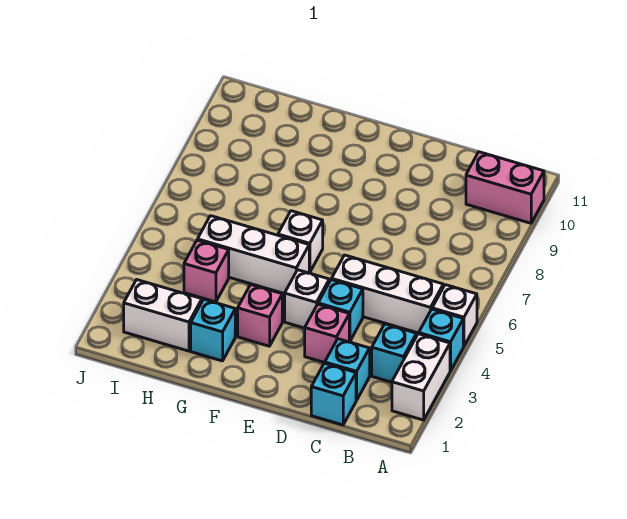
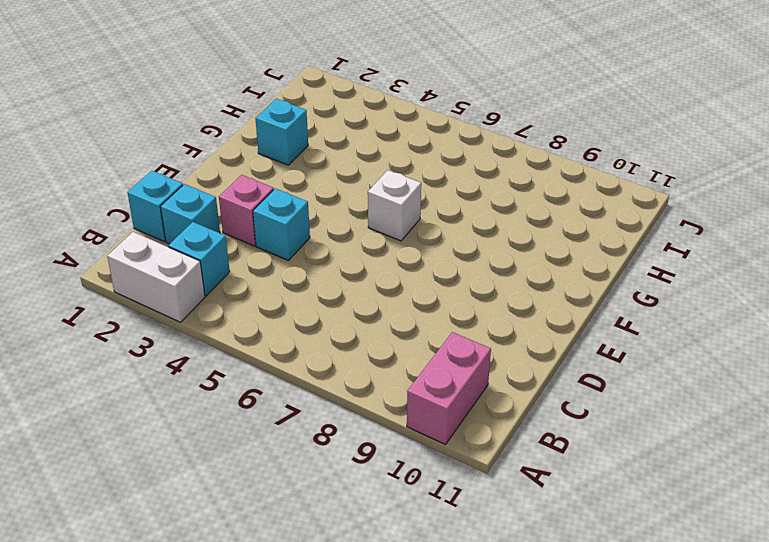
none -> cyan brick A4 level 1
none -> white brick A5 level 1
none -> white brick B5:D5 level 1

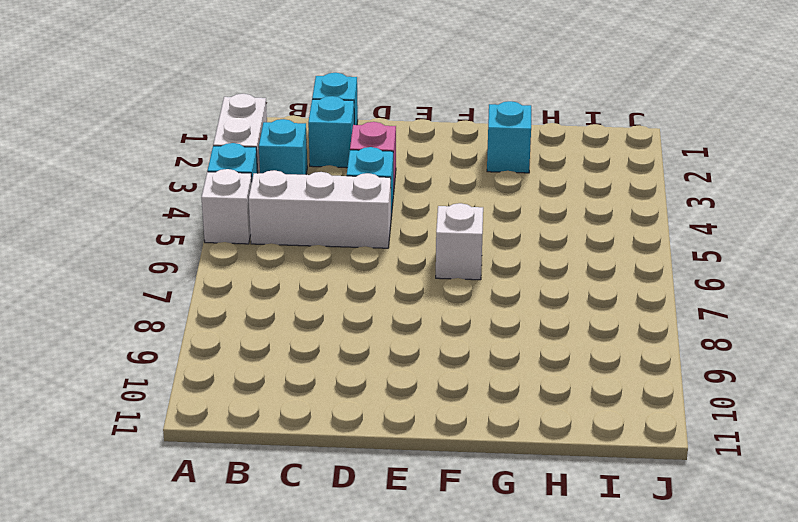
none -> pink brick A10:B10 level 1
none -> white brick E4 level 1
none -> pink brick F3 level 1

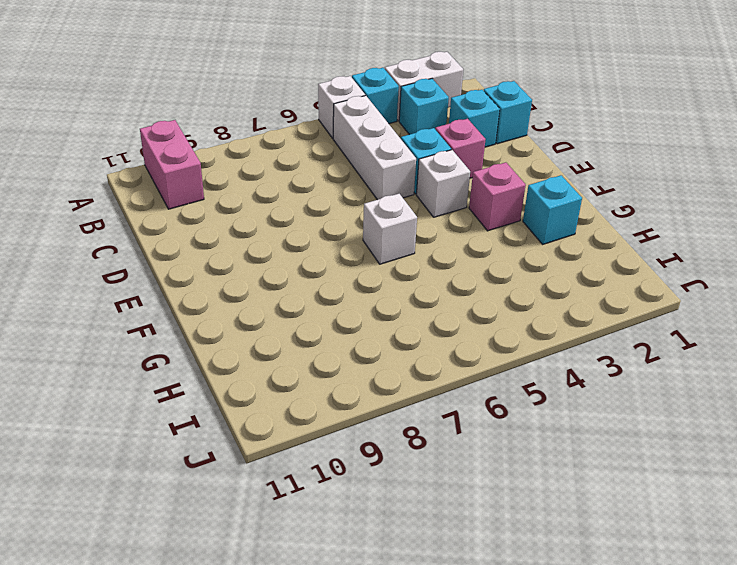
none -> white brick F5:H5 level 1
none -> white brick H2:I2 level 1
none -> pink brick H4 level 1

